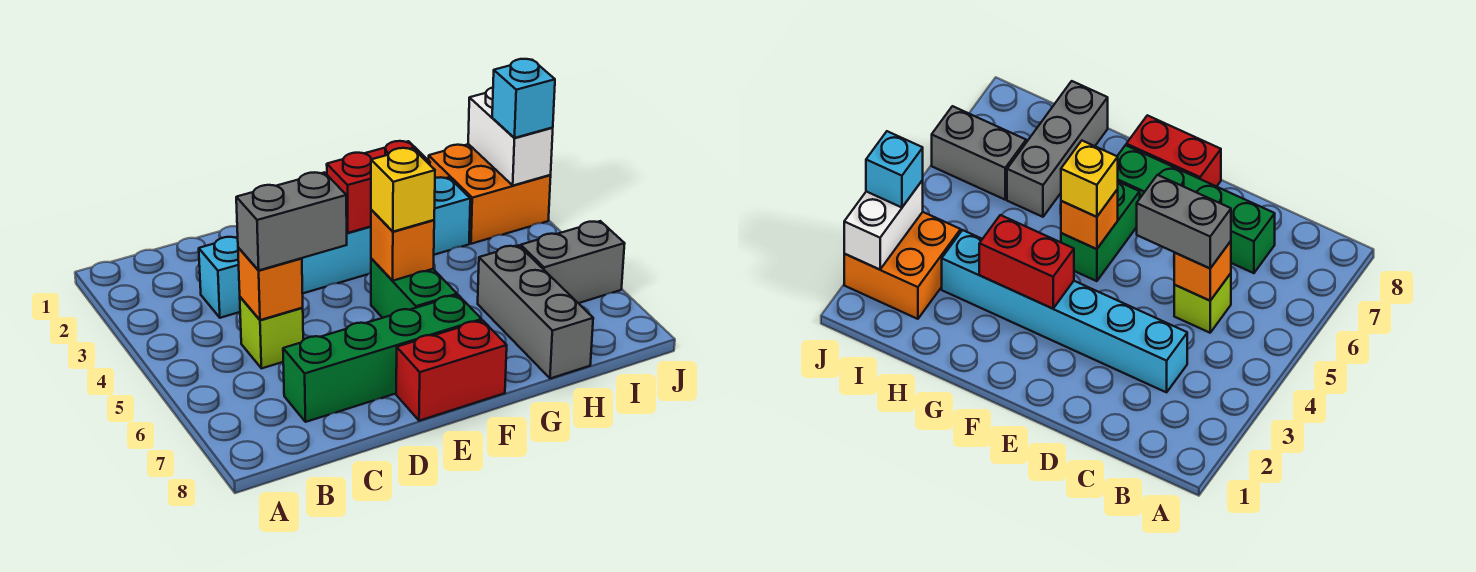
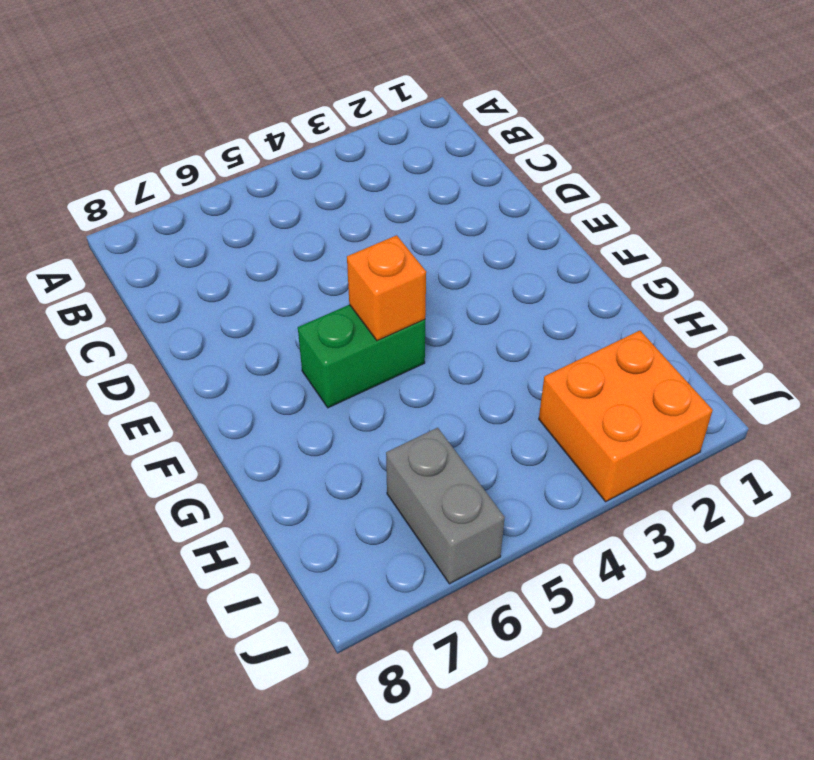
none -> cyan brick C3:H3 level 1
none -> lime brick C5 level 1
none -> green brick C7:F7 level 1

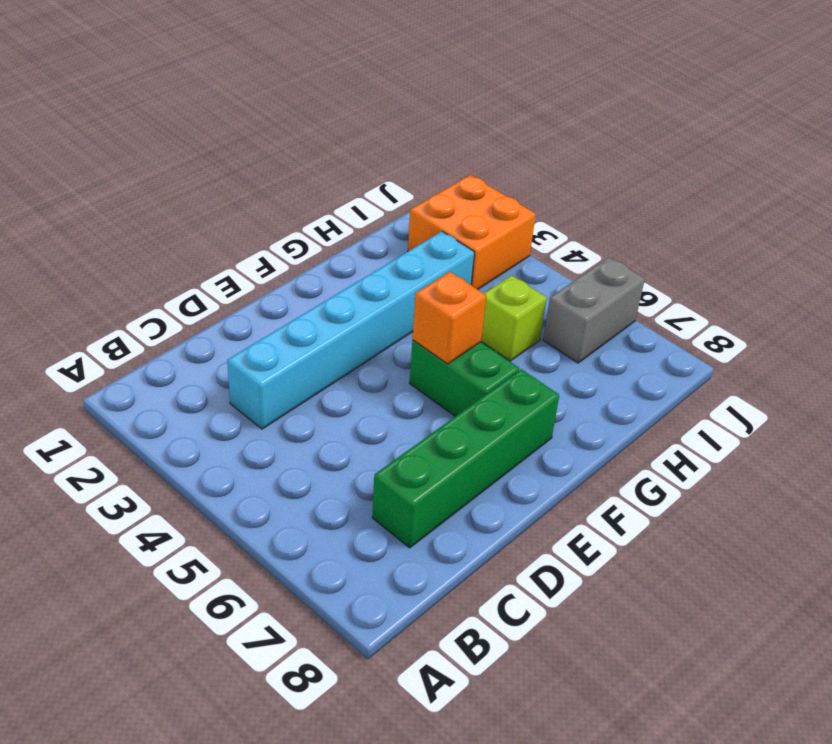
lime brick H5 level 1 -> lime brick C5 level 1
none -> red brick E8:F8 level 1
none -> grey brick H6:H8 level 1
none -> orange brick C5 level 2

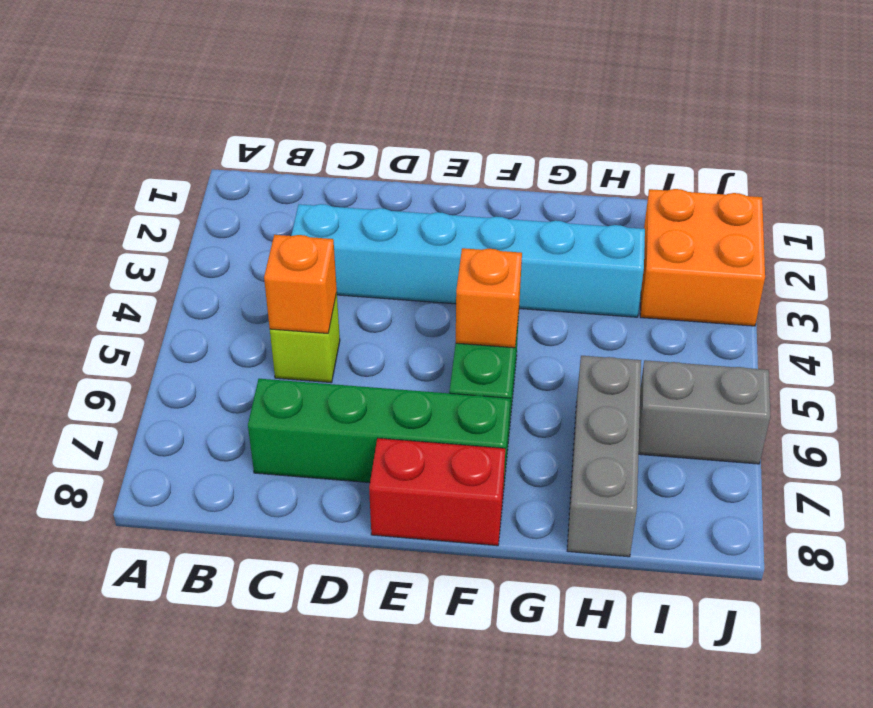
none -> red brick F3:G3 level 2
none -> white brick J2:J3 level 2
none -> grey brick C5:D5 level 3

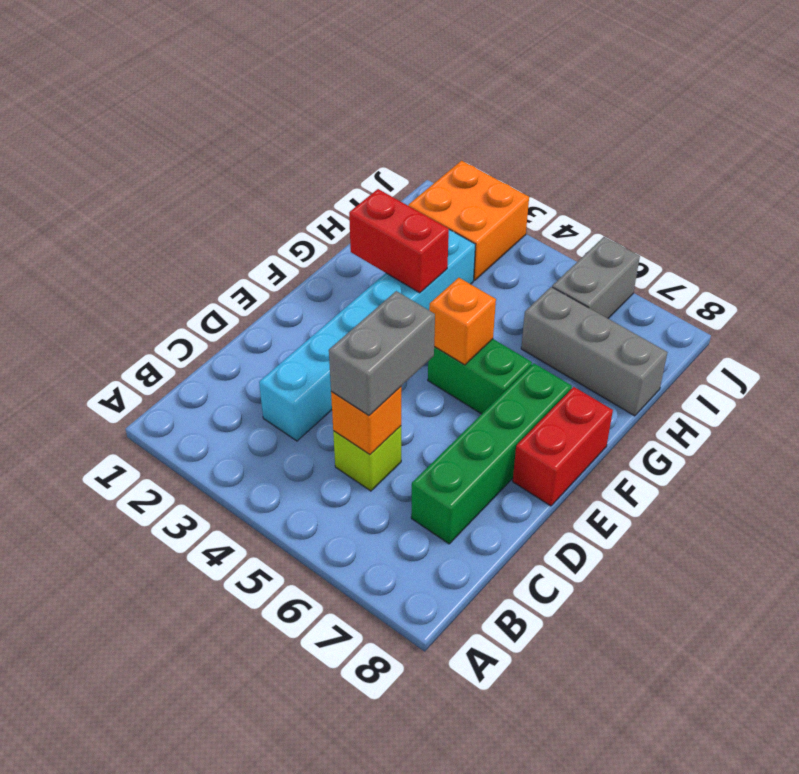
red brick G2:G3 level 2 -> red brick F3:G3 level 2
none -> white brick J2:J3 level 2
none -> yellow brick F5 level 3
none -> cyan brick J3 level 3

